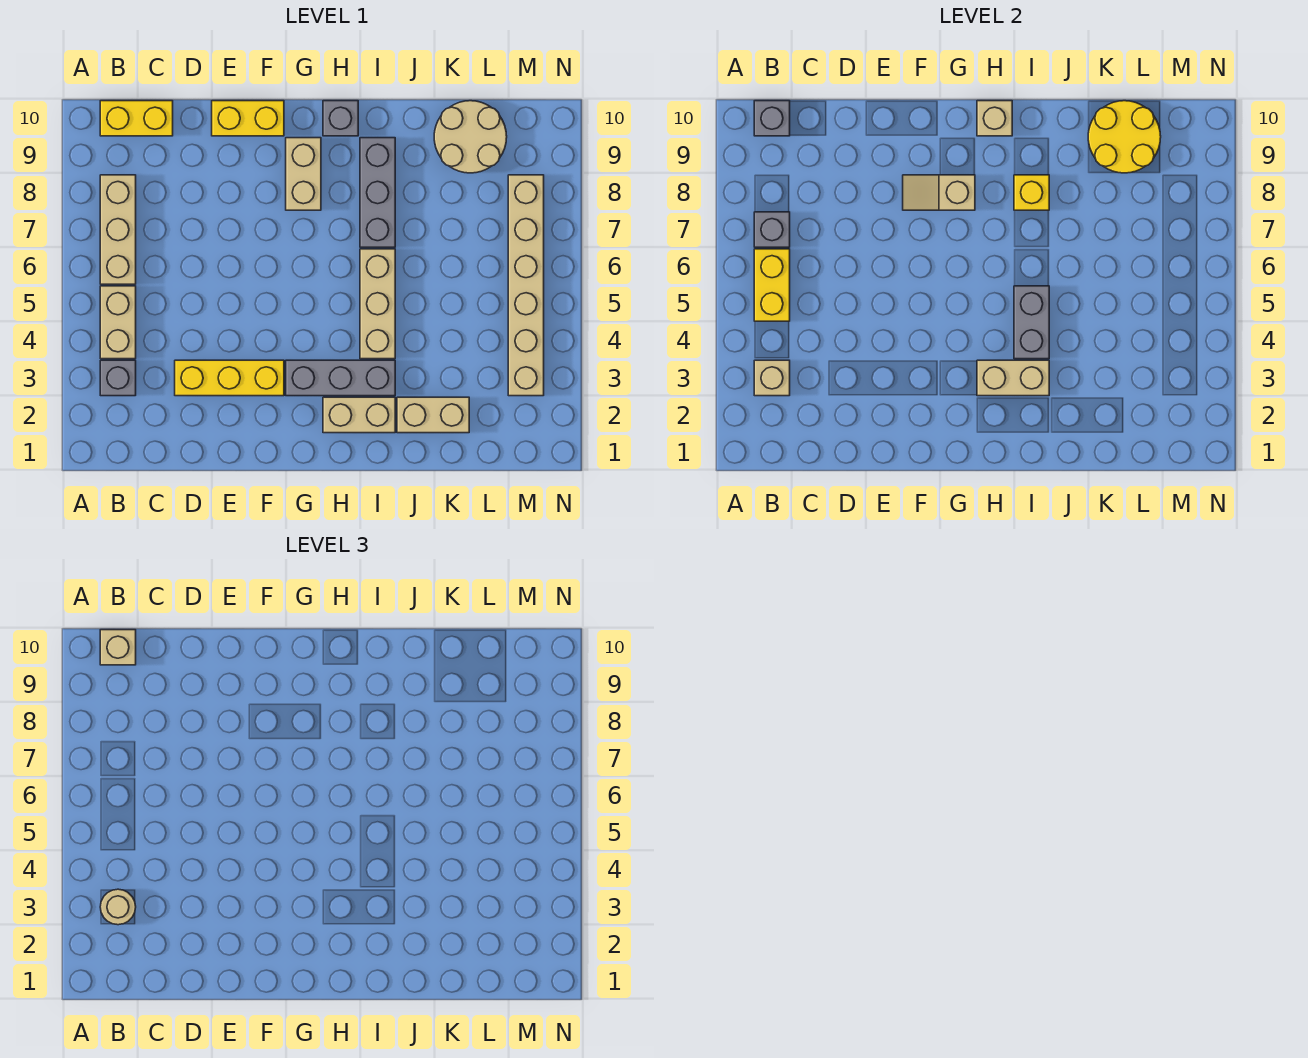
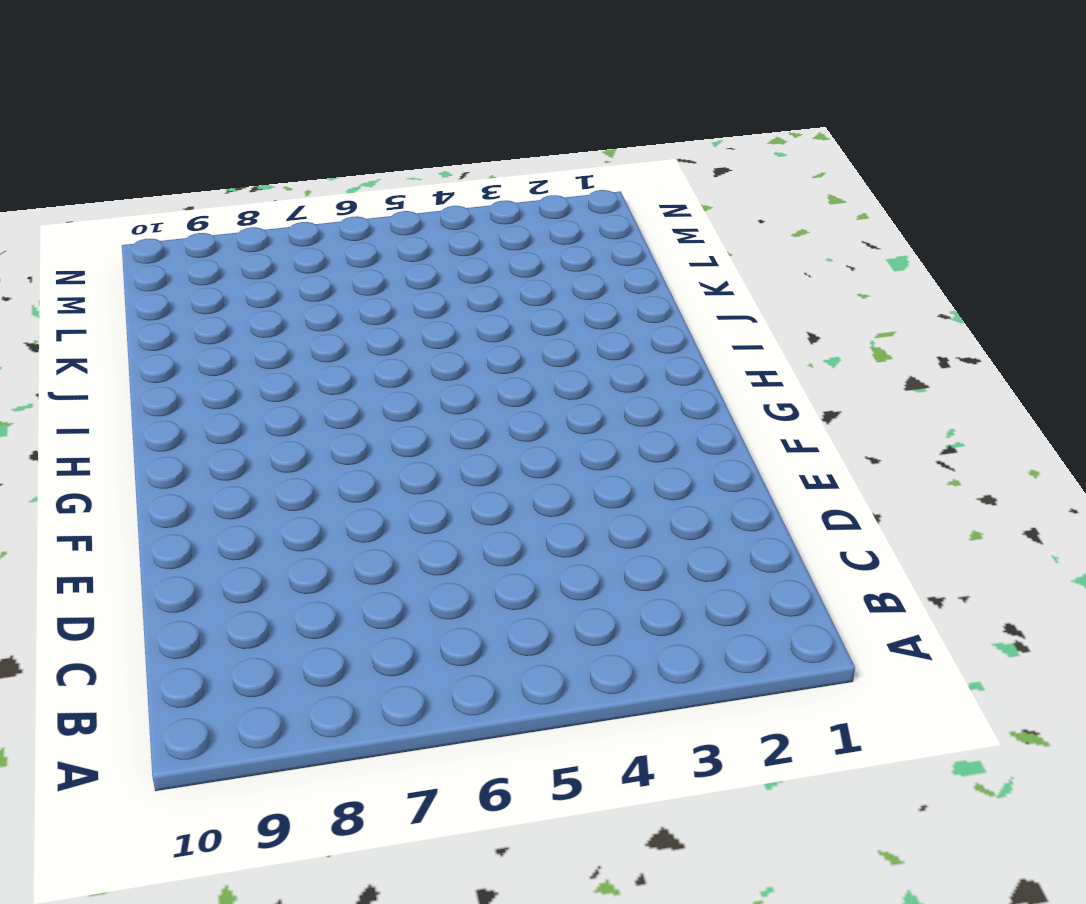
none -> grey brick B3 level 1
none -> tan brick B4:B5 level 1
none -> tan brick B6:B8 level 1

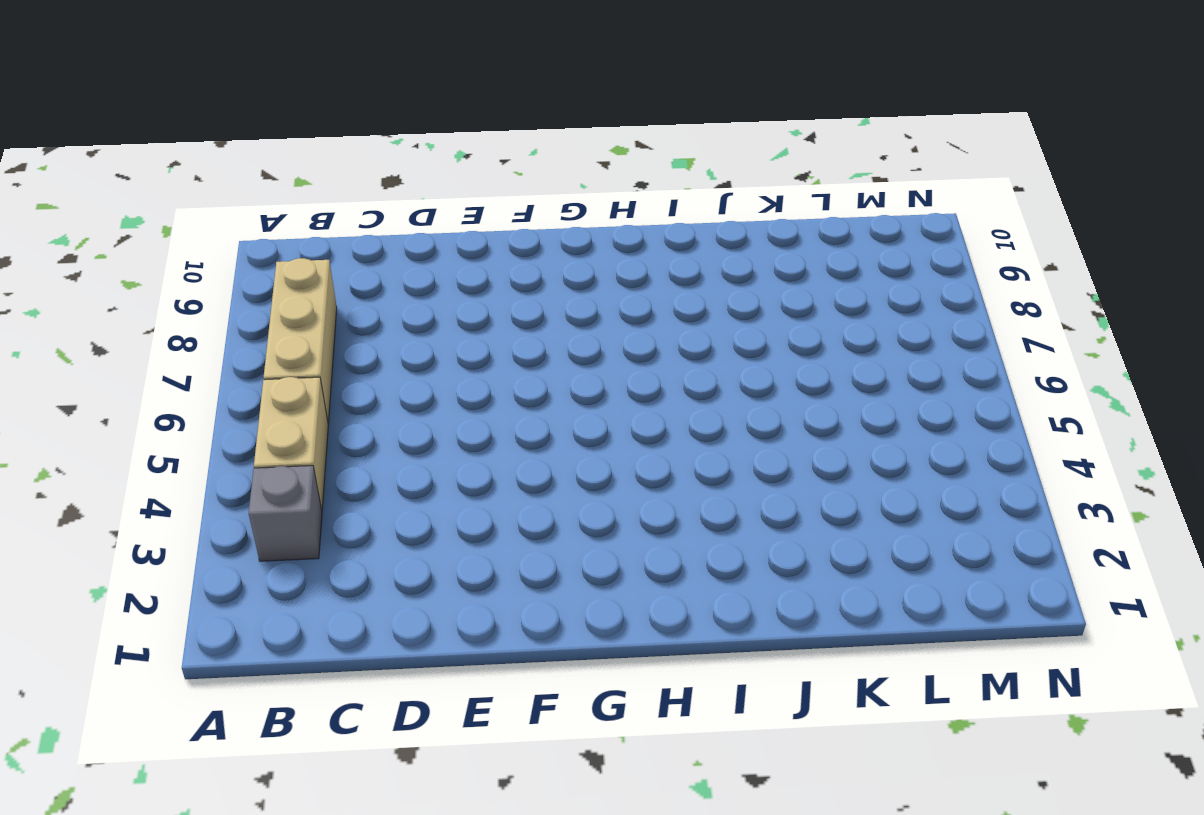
none -> yellow brick B10:C10 level 1
none -> yellow brick D3:F3 level 1
none -> yellow brick E10:F10 level 1

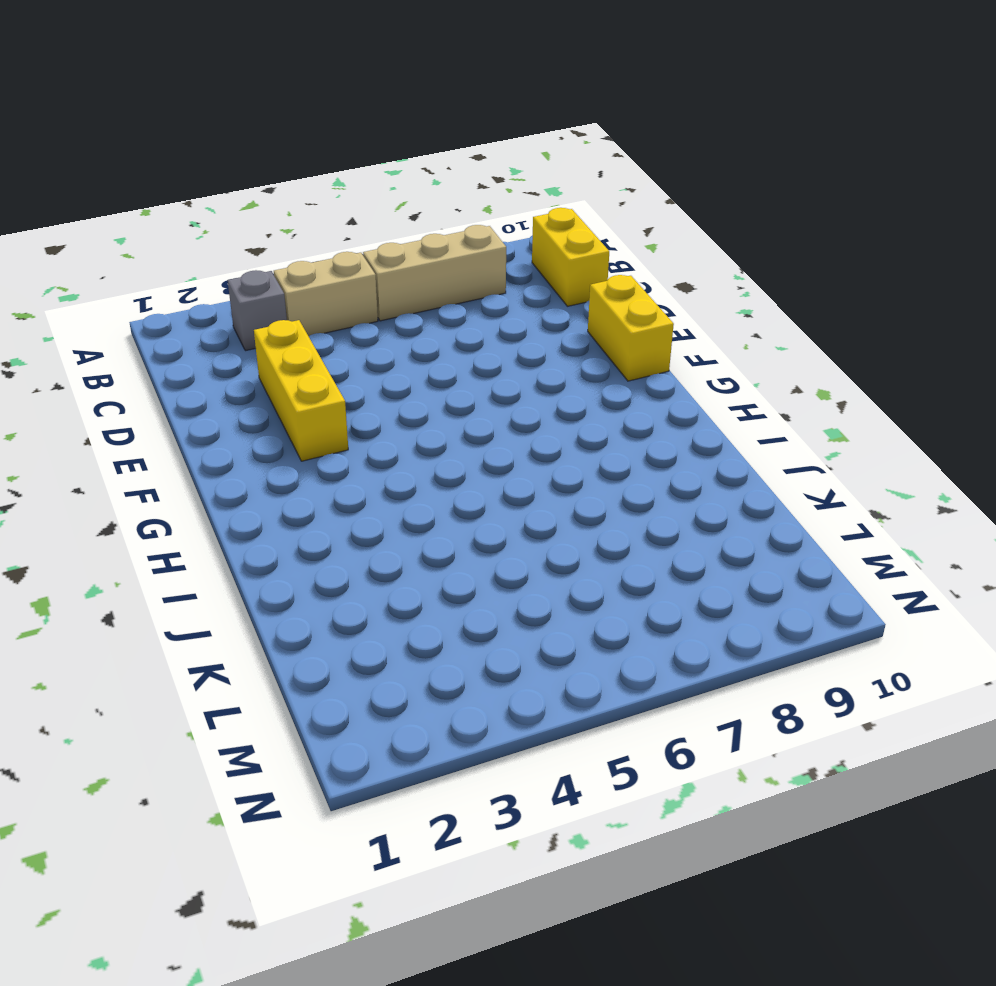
none -> grey brick G3:I3 level 1
none -> tan brick G8:G9 level 1
none -> tan brick H2:I2 level 1

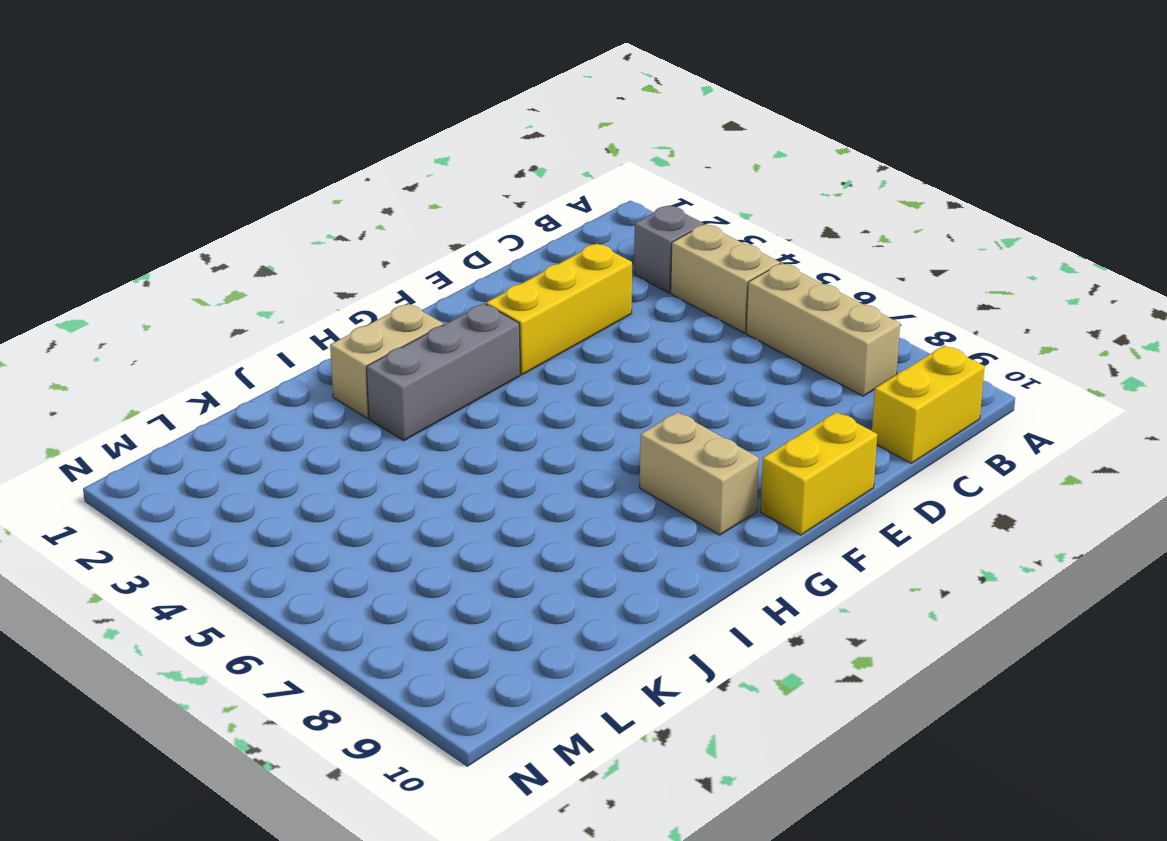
none -> grey brick H10 level 1
none -> tan brick I4:I6 level 1
none -> grey brick I7:I9 level 1

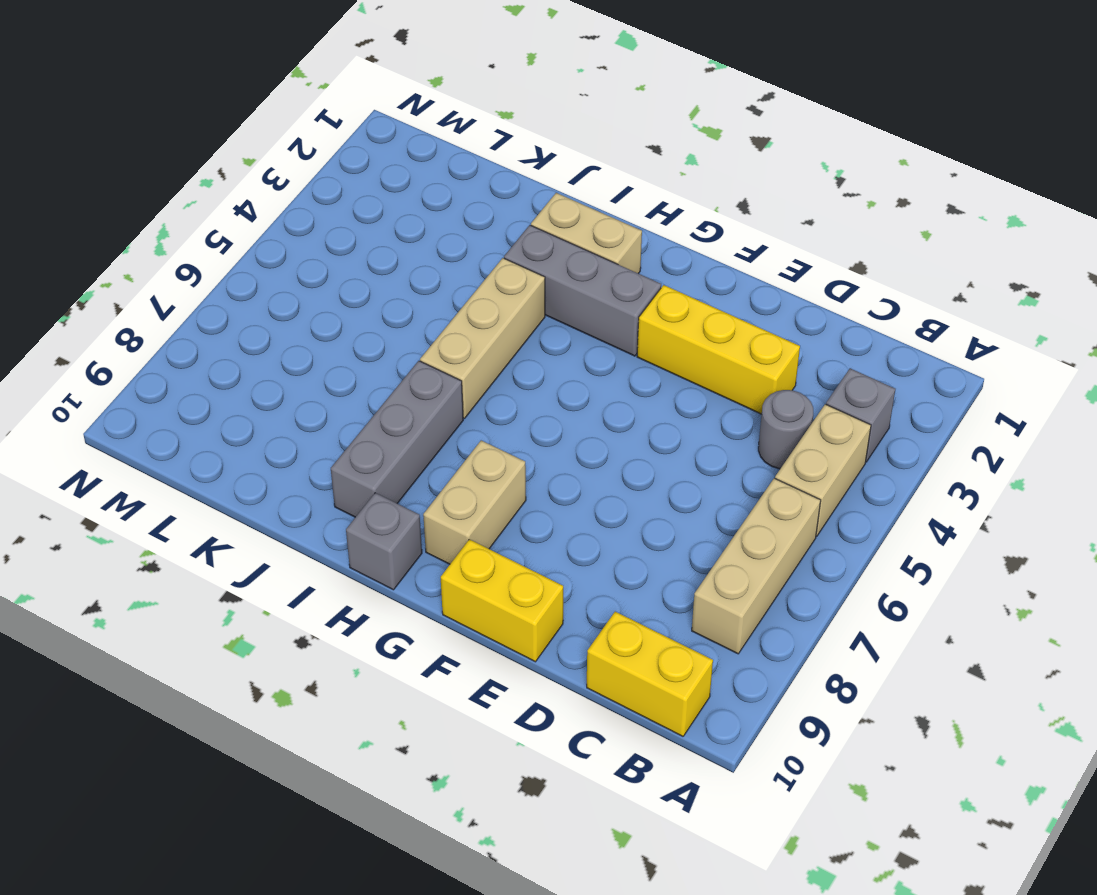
grey round brick C4 level 1 -> none
none -> tan brick J2:K2 level 1
none -> tan round brick K9:L10 level 1
none -> tan brick M3:M8 level 1

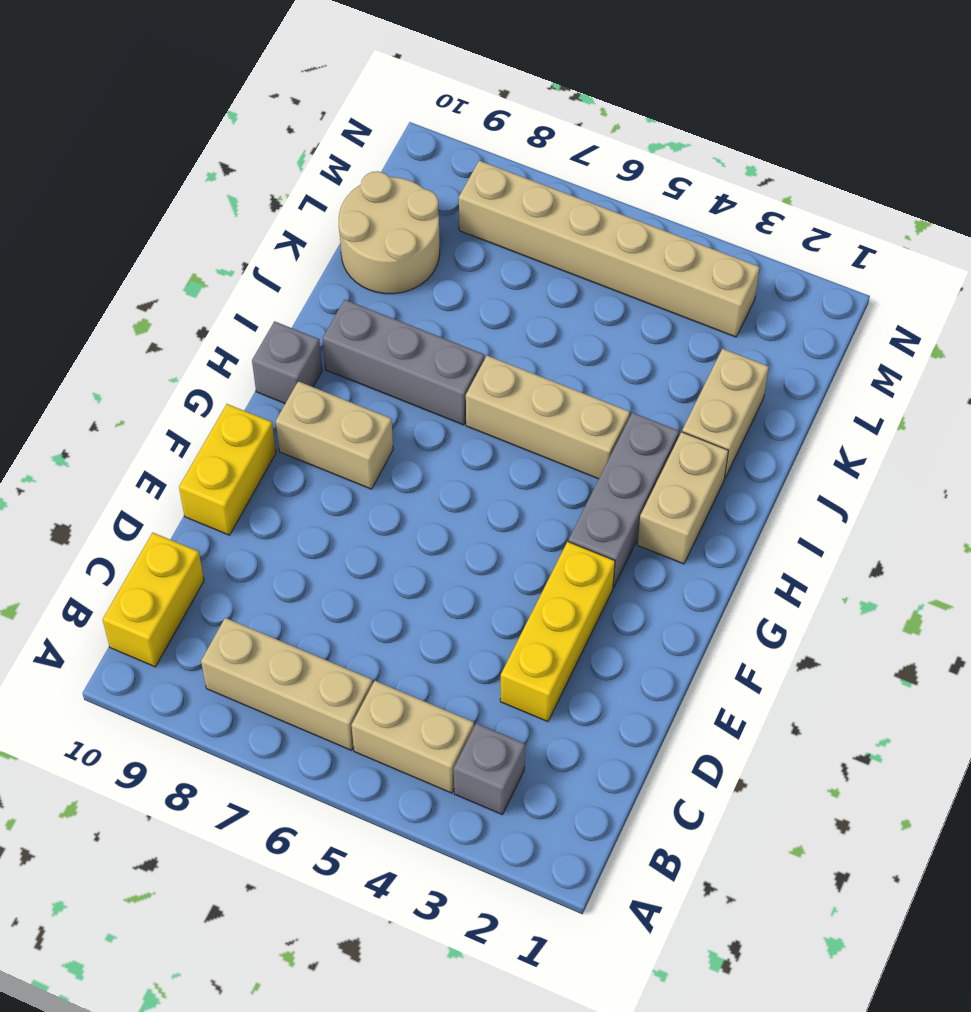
none -> tan brick B3 level 2
none -> yellow brick B5:B6 level 2
none -> grey brick B7 level 2

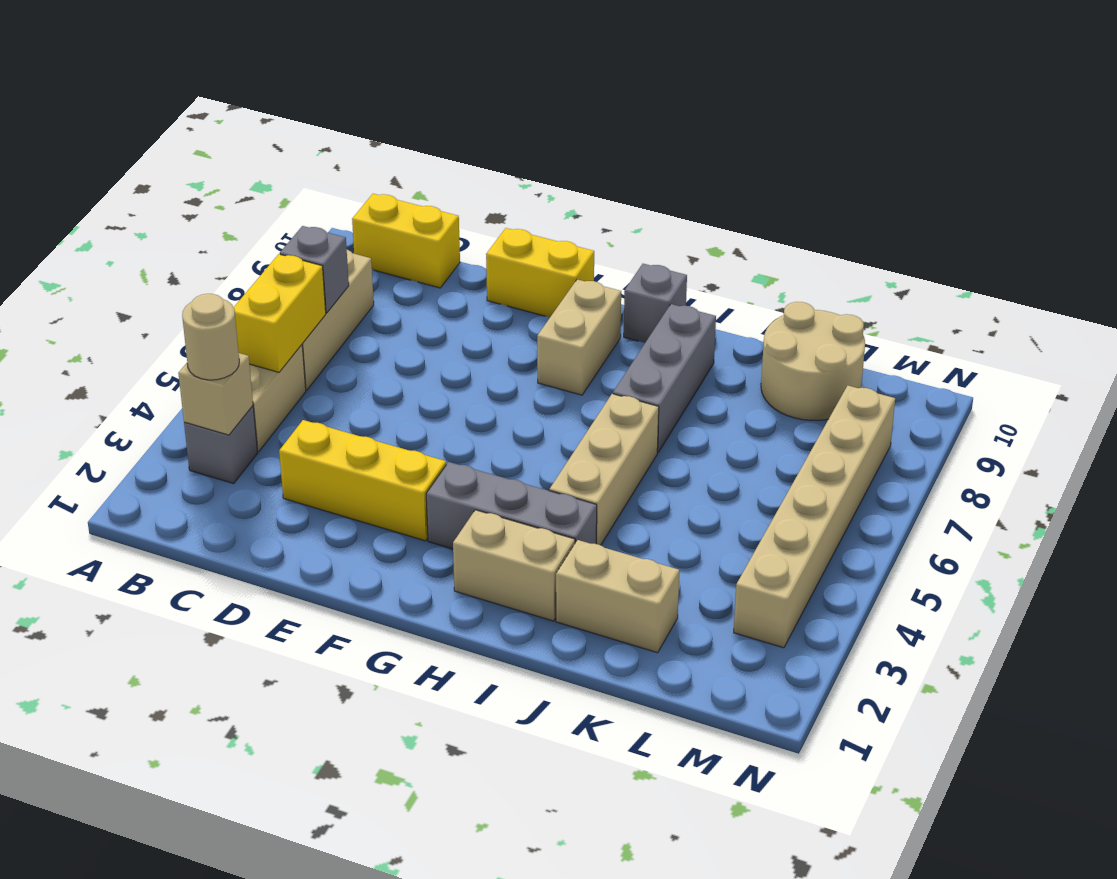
none -> grey brick B10 level 2
none -> tan slope F8:G8 level 2 top G
none -> tan brick H3:I3 level 2

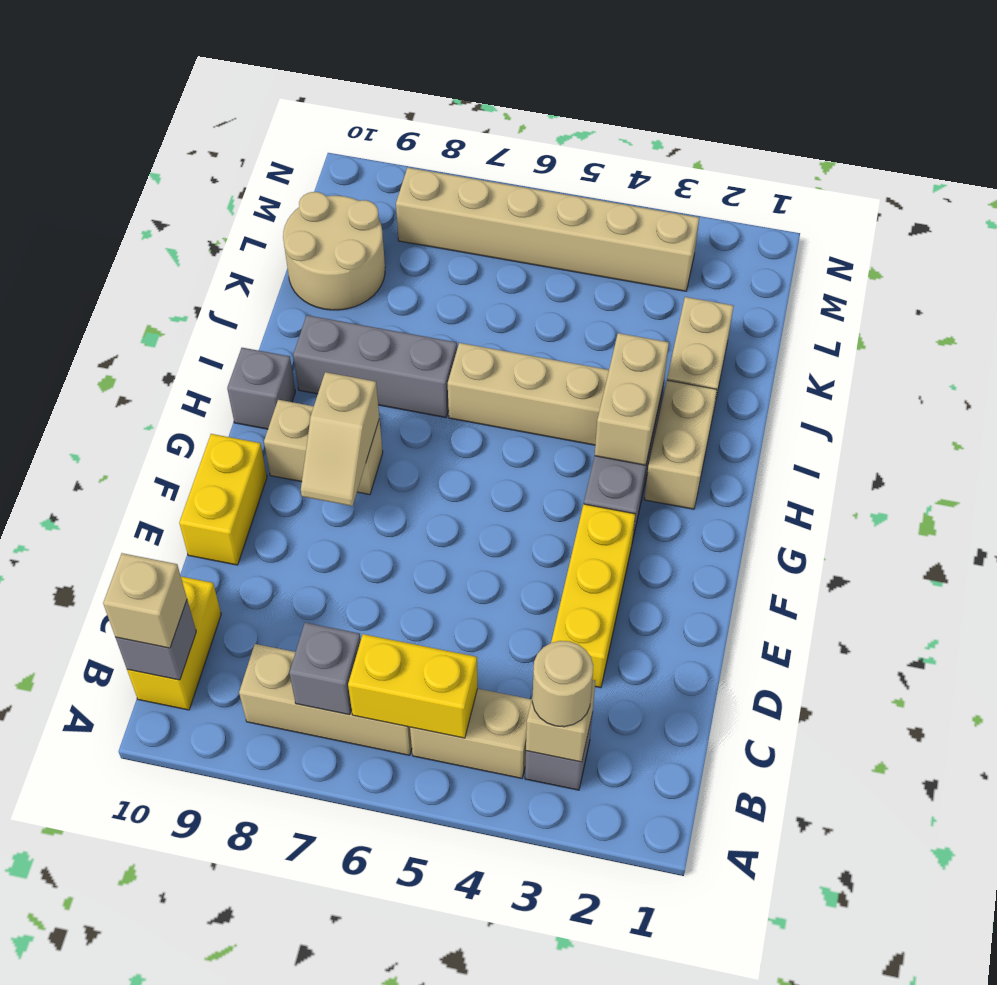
none -> tan brick H10 level 2
none -> grey brick I4:I5 level 2
none -> yellow brick I8 level 2

